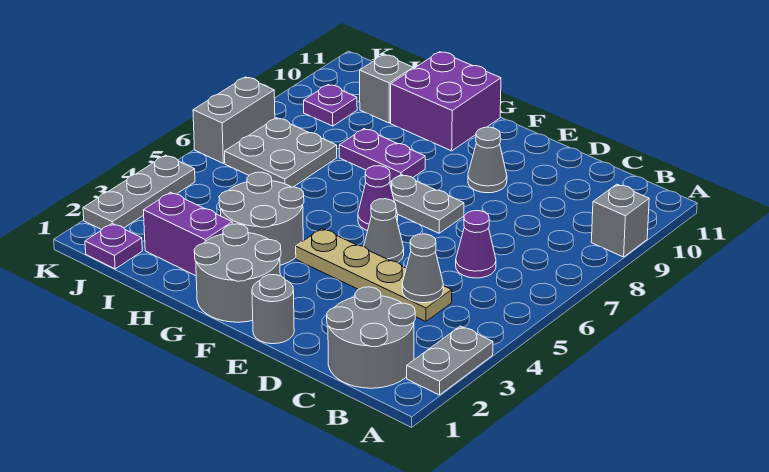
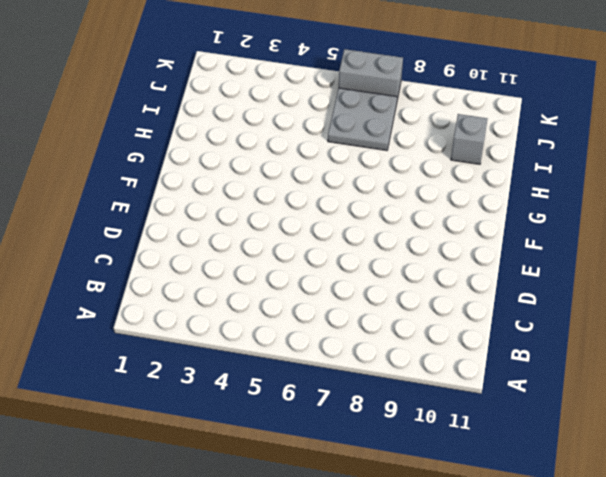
none -> grey plate A2:A3 level 1
none -> grey brick A9 level 1
none -> grey round brick B1:C2 level 1

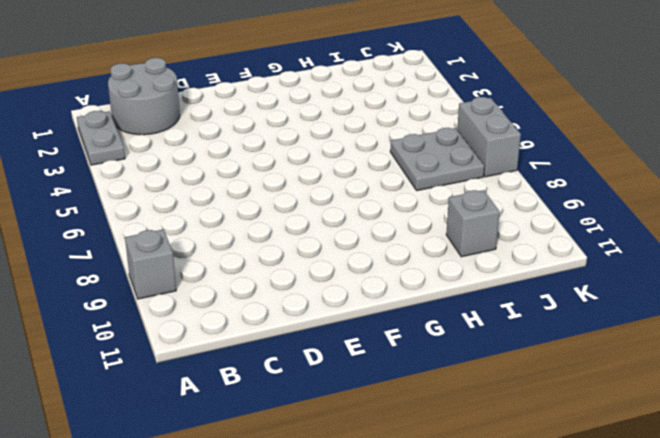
none -> tan plate C4:F4 level 1
none -> purple cone C6 level 1
none -> grey round brick E1 level 1

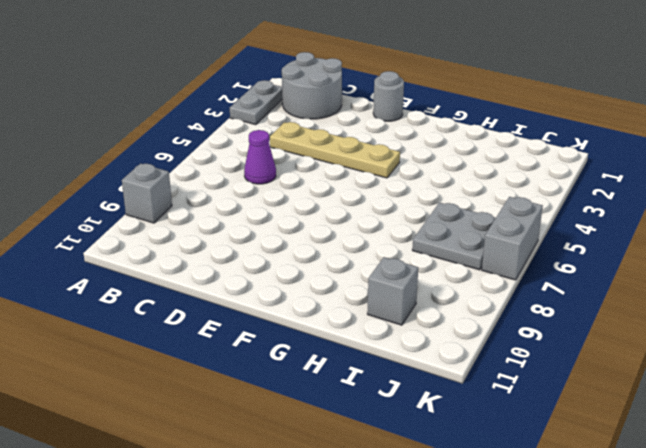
none -> grey cone E5 level 1
none -> grey plate E7:F7 level 1
none -> grey cone E9 level 1

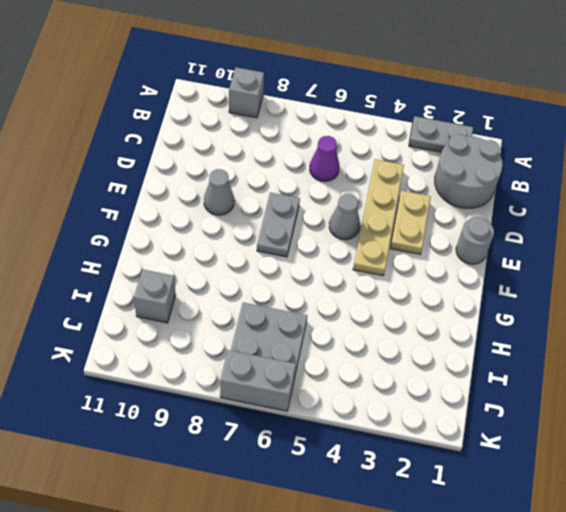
tan plate D3:E3 level 1 -> none
none -> grey round brick F1:G2 level 1
none -> purple cone F6 level 1
none -> grey round brick G3:H4 level 1

